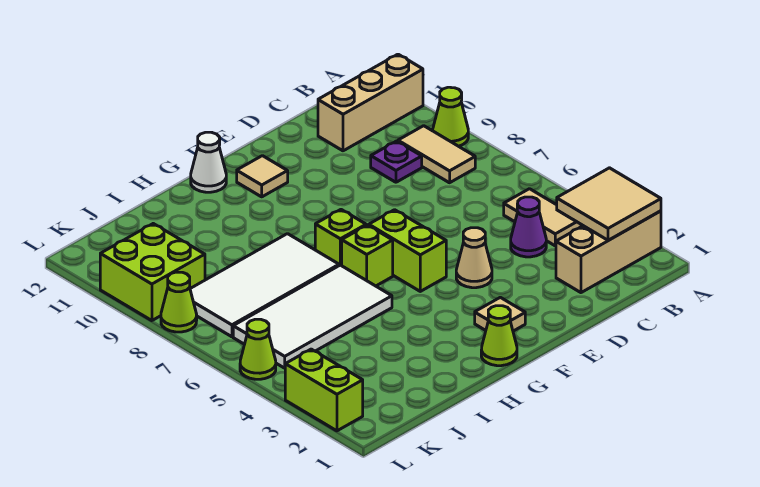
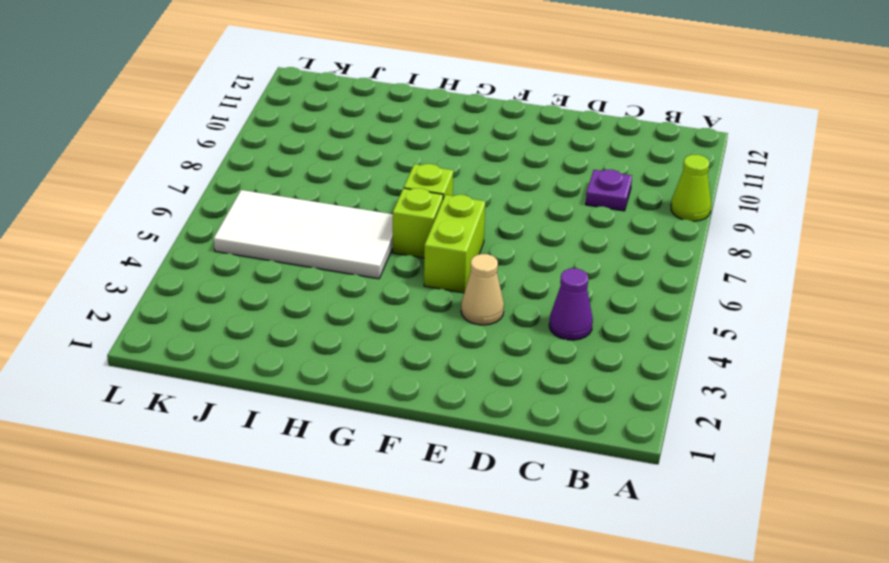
none -> tan brick A2:C2 level 1
none -> tan brick A11:C11 level 1
none -> tan tile B4:B5 level 1

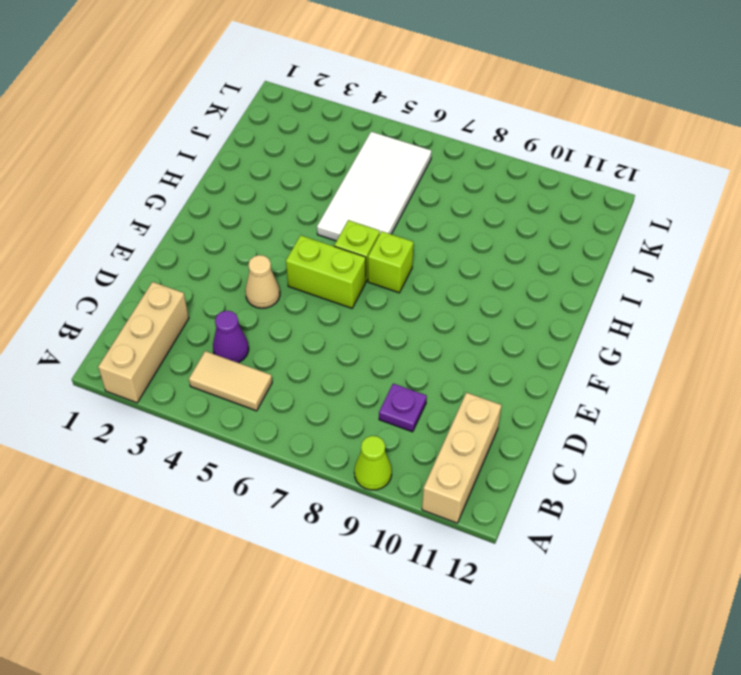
none -> tan tile B8:B9 level 1
none -> tan tile F2 level 1
none -> tan tile F11 level 1

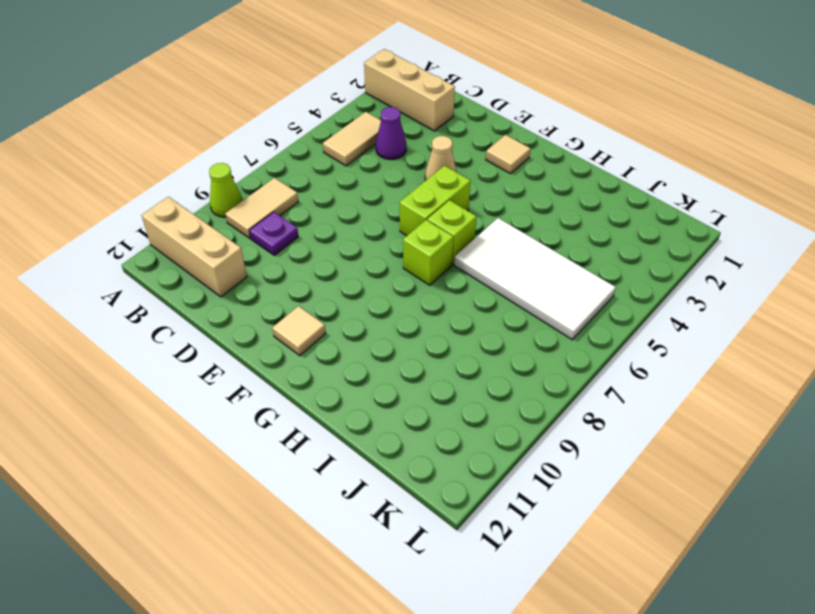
none -> lime cone G1 level 1
none -> white cone G12 level 1
none -> white tile H7:K8 level 1

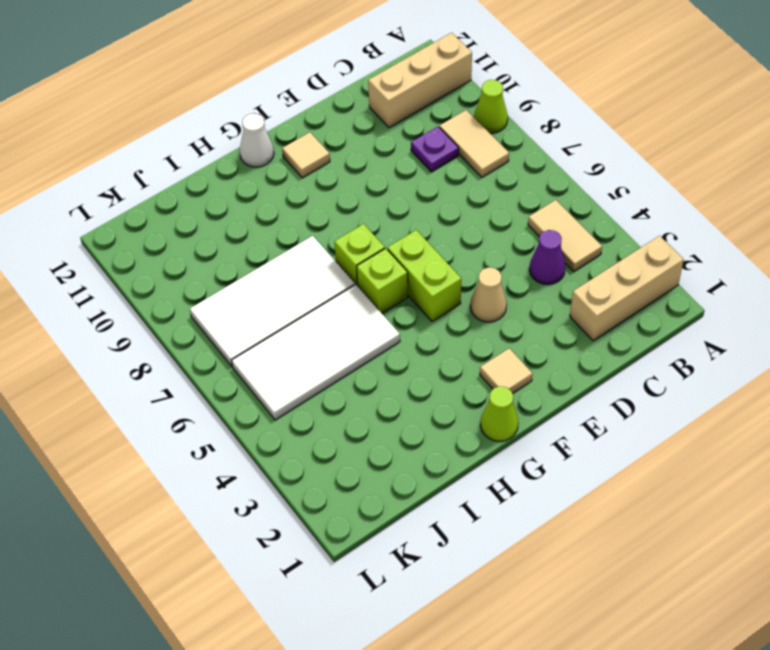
none -> lime brick K9:L10 level 1
none -> lime brick L2:L3 level 1
none -> lime cone L5 level 1

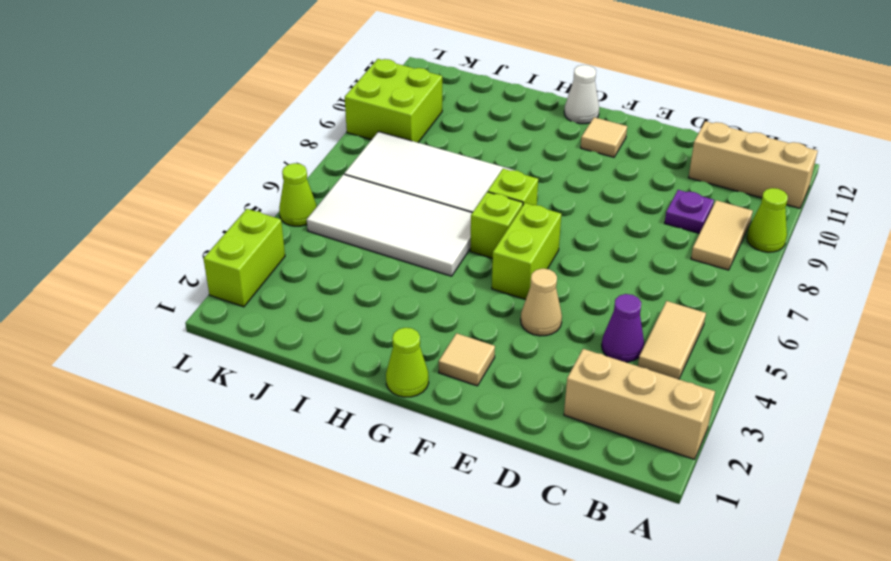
none -> lime cone L8 level 1
none -> tan tile A2:B3 level 2

